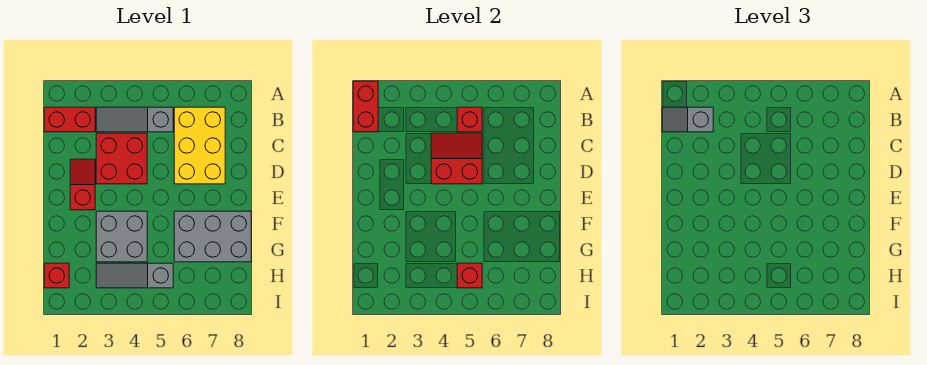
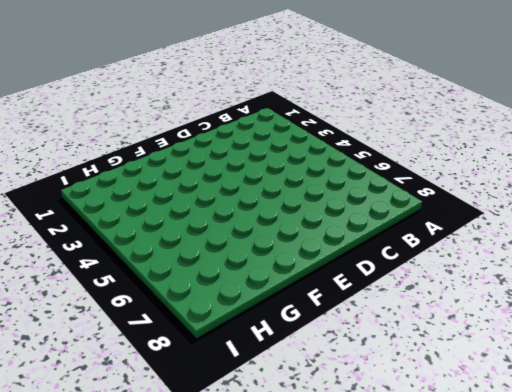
none -> red brick B1:B2 level 1
none -> grey slope B3:B5 level 1 top 5
none -> yellow brick B6:D7 level 1

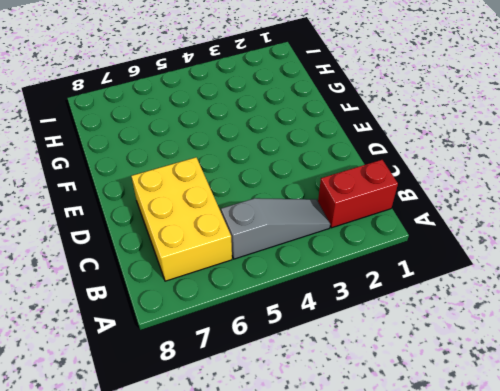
none -> red brick C3:D4 level 1
none -> red slope D2:E2 level 1 top E
none -> grey brick F3:G4 level 1

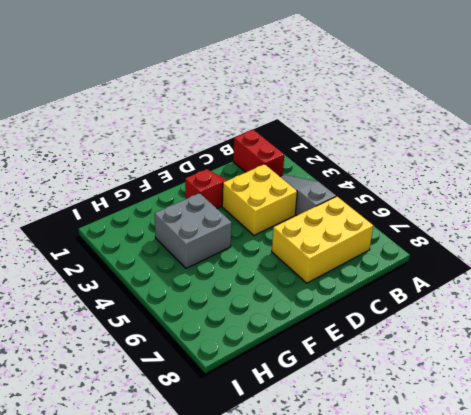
yellow brick C3:D4 level 1 -> red brick C3:D4 level 1
none -> grey brick F6:G8 level 1
none -> red brick H1 level 1
none -> grey slope H3:H5 level 1 top 5

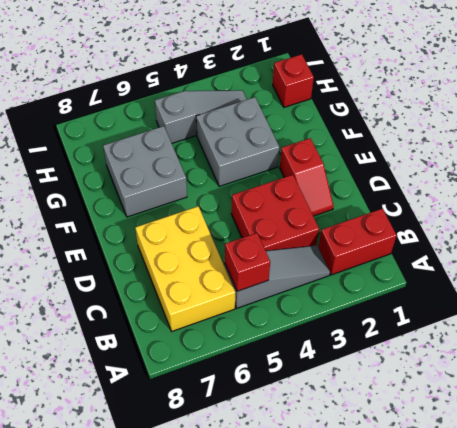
grey brick F6:G7 level 1 -> grey brick F6:G8 level 1
none -> red brick A1:B1 level 2
none -> red slope C4:D5 level 2 top D
none -> red brick H5 level 2

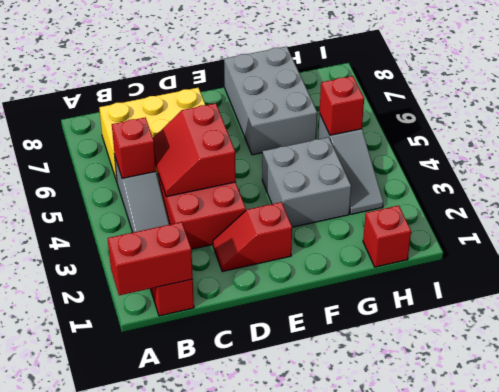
none -> grey slope B1:B2 level 3 top 2

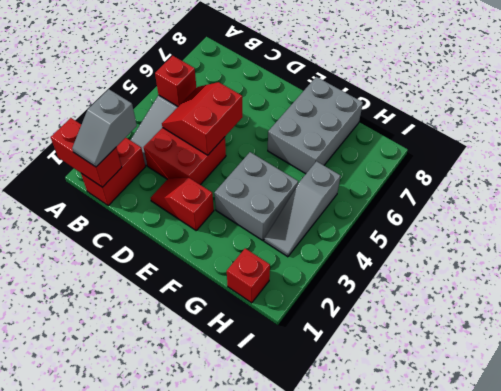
none -> yellow brick B6:D7 level 1
none -> red brick H5 level 2

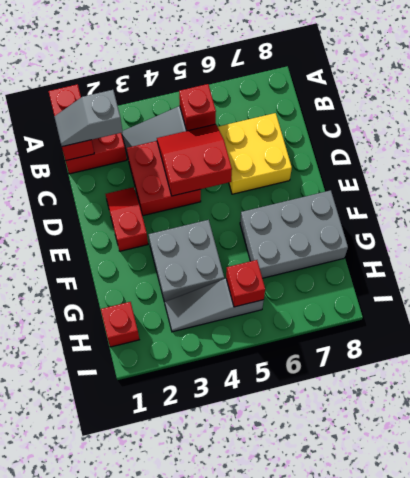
yellow brick C6:D7 level 1 -> yellow brick B6:D7 level 1

